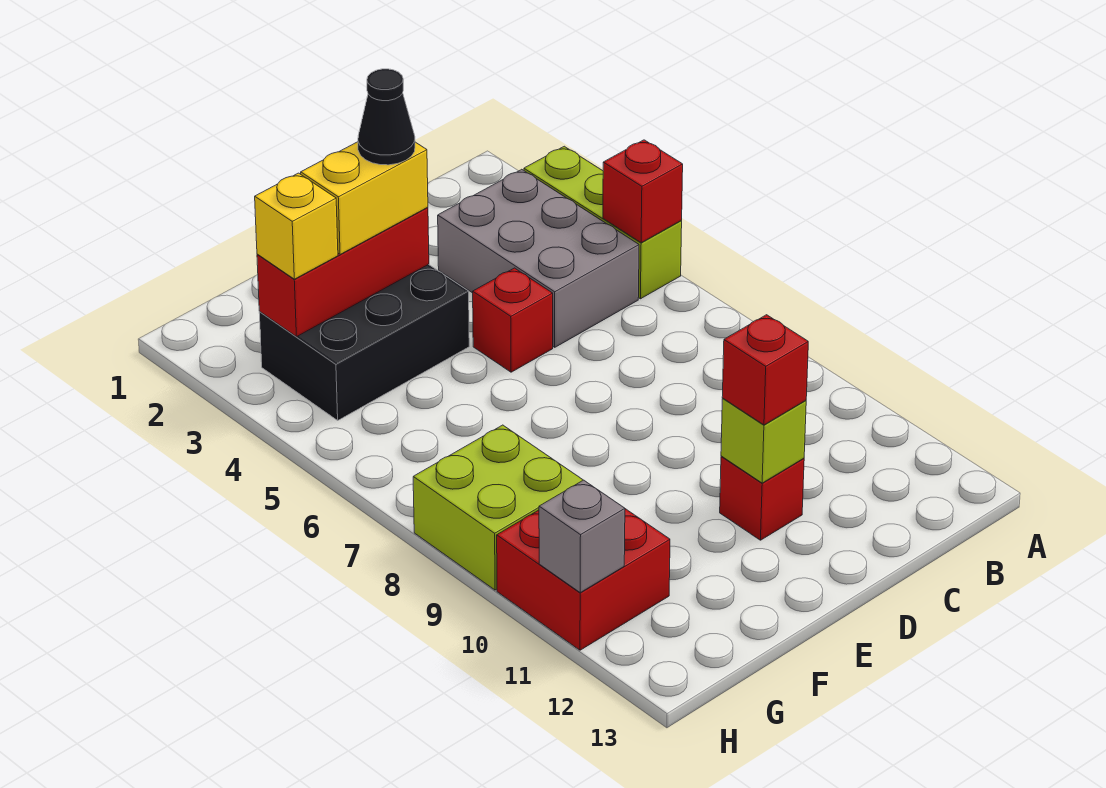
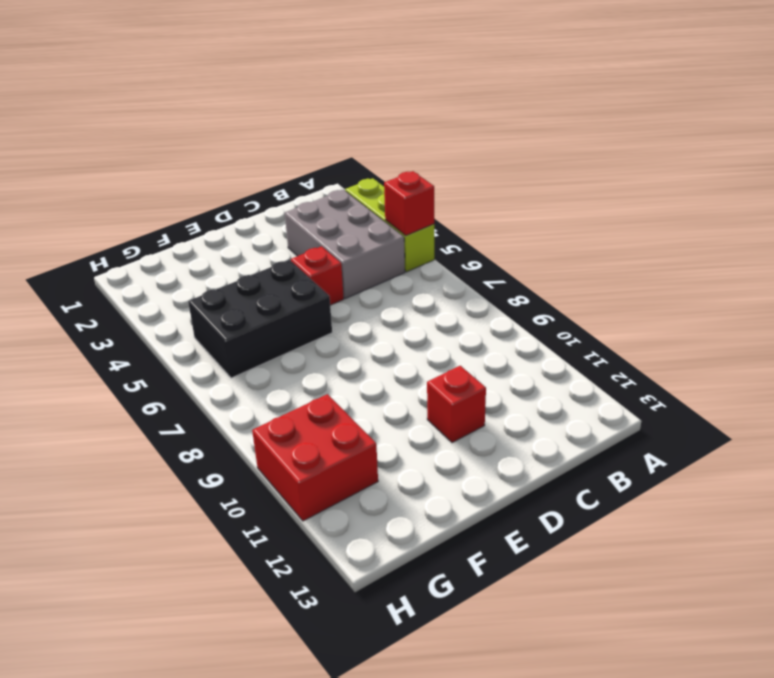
black brick E5:G6 level 1 -> black brick E3:G4 level 1
none -> lime brick G8:H9 level 1
none -> lime brick D11 level 2
none -> red brick E3:G3 level 2

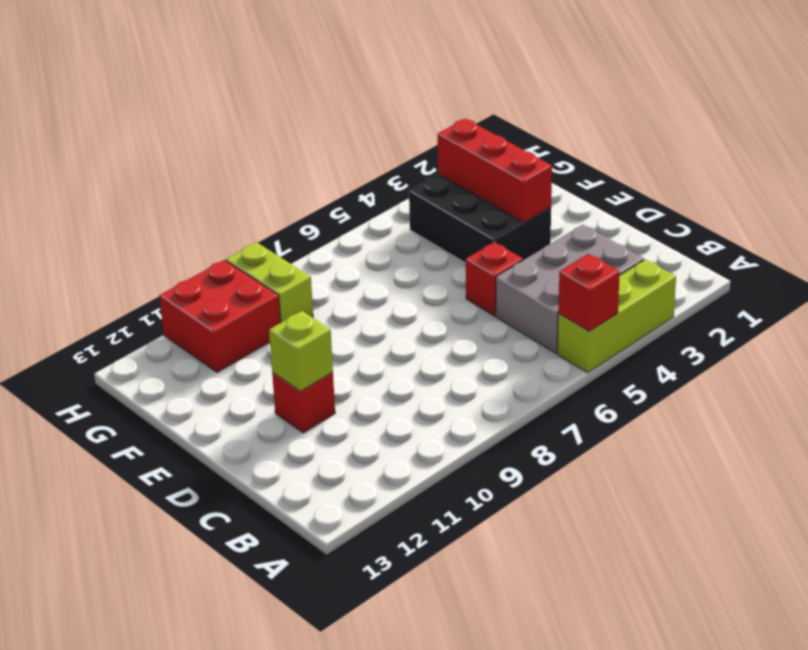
lime brick G9:H9 level 1 -> lime brick G8:H9 level 1
none -> grey brick H11 level 2
none -> red brick D11 level 3
none -> yellow brick E3:F3 level 3

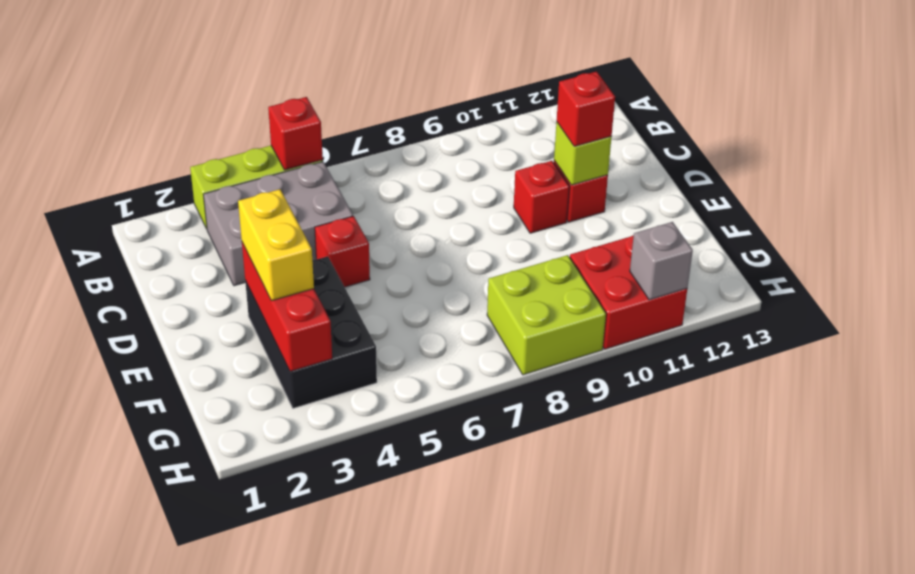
red brick D10 level 1 -> none
none -> yellow brick G3 level 3
none -> black cone E3 level 4

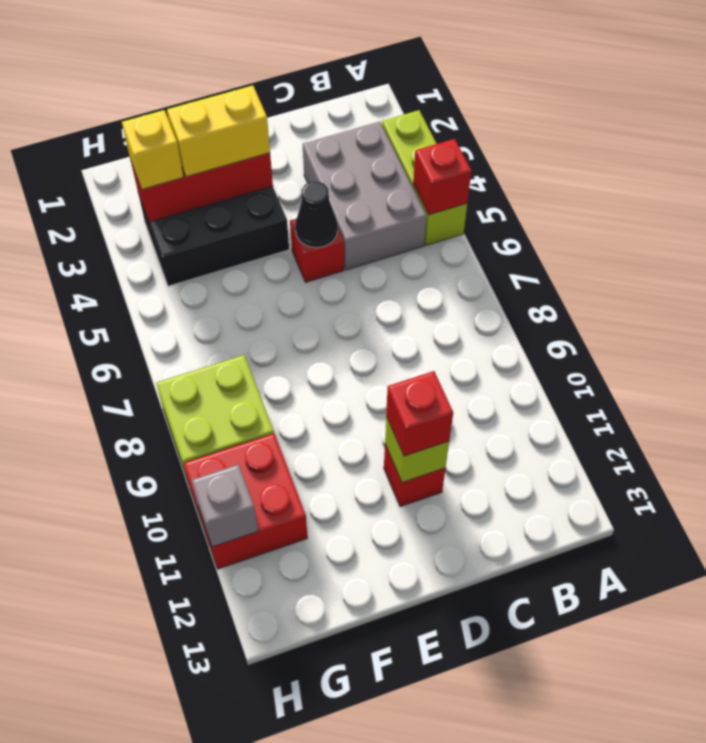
black cone D5 level 2 -> black cone E3 level 4

